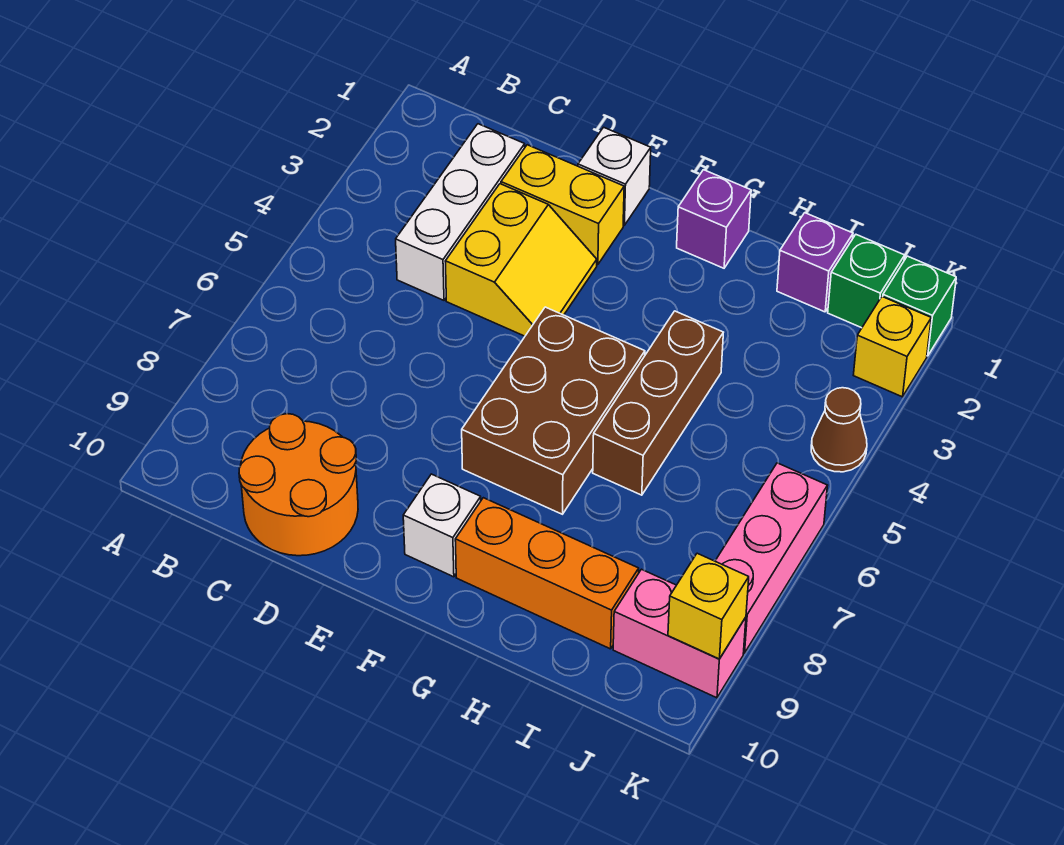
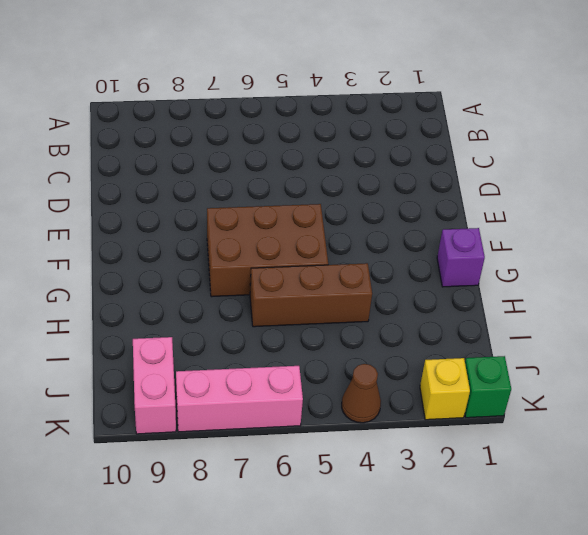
none -> white brick C2:C4 level 1
none -> orange round brick C9:D10 level 1
none -> yellow brick D2:E2 level 1

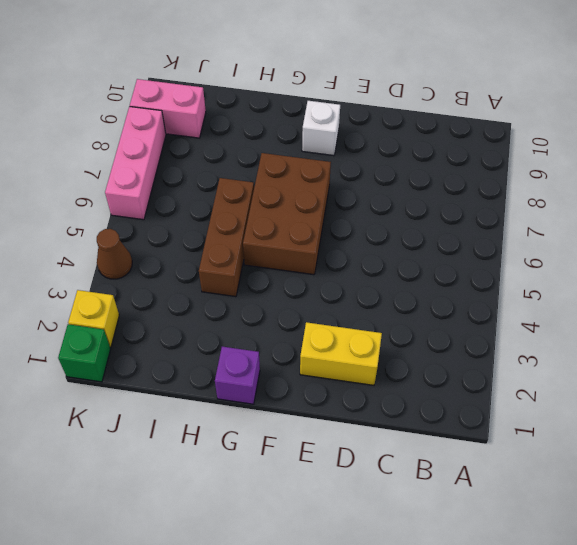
none -> white brick C2:C4 level 1
none -> orange round brick C9:D10 level 1
none -> yellow slope D3:E4 level 1 top D

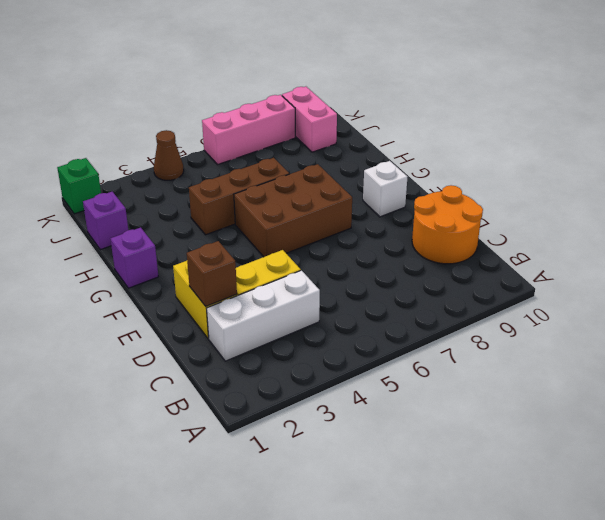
brown brick D2 level 2 -> none
none -> white brick E1 level 1
none -> orange brick G9:I9 level 1
none -> green brick J1 level 1

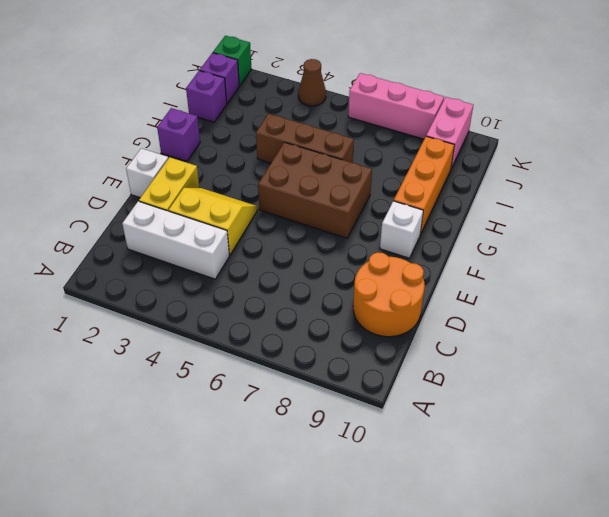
purple brick J1 level 1 -> green brick J1 level 1
none -> yellow brick K2 level 1
none -> yellow brick K9 level 2

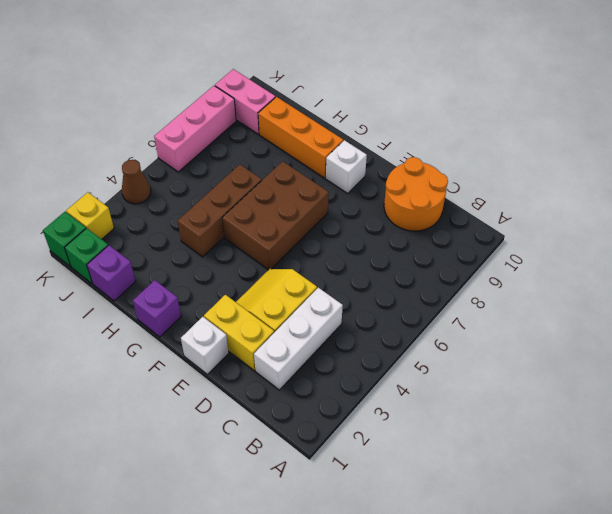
none -> yellow brick K9 level 2

